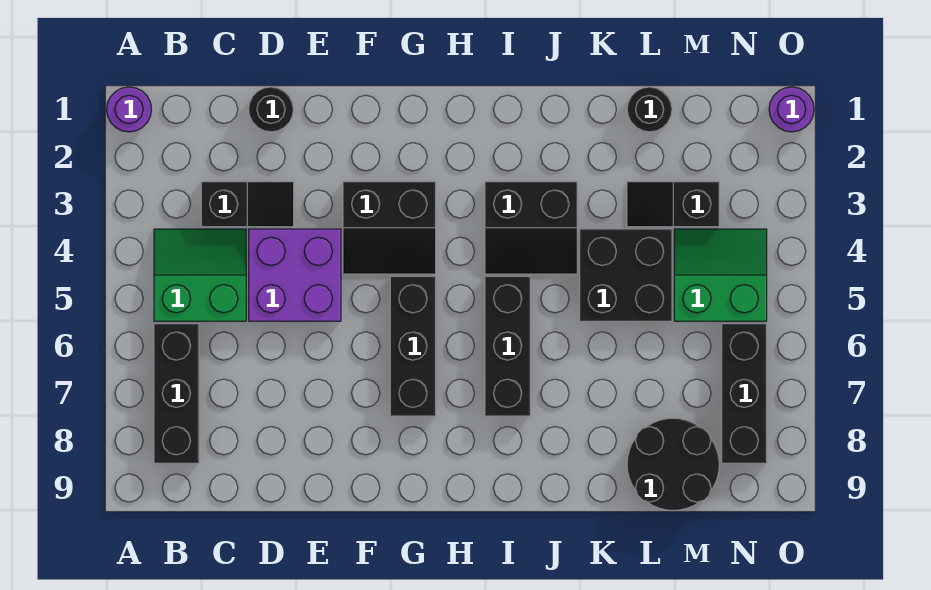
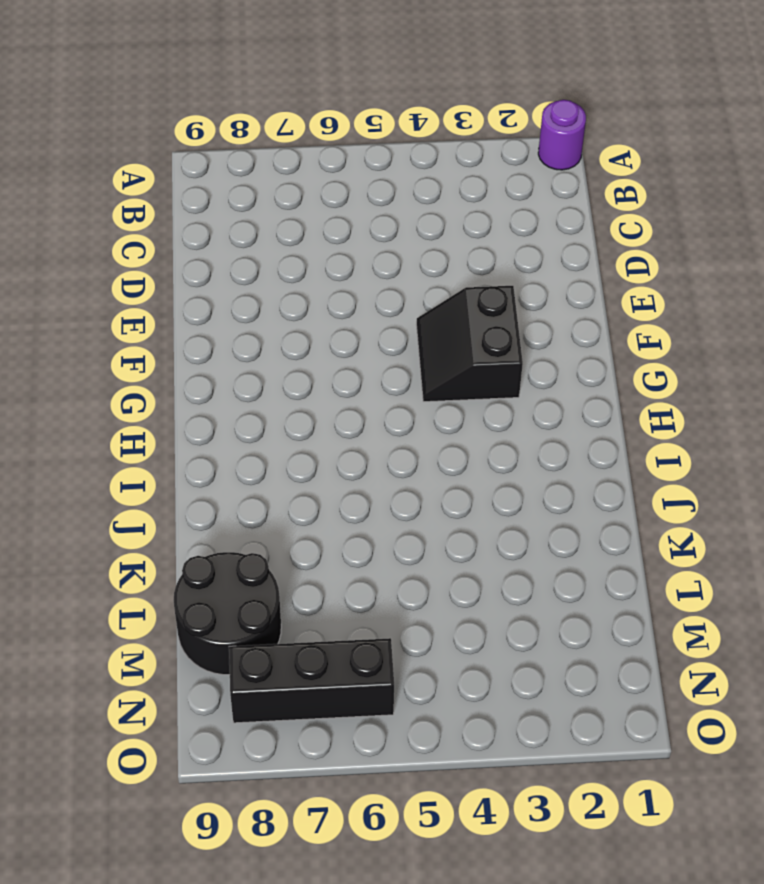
none -> green slope B4:C5 level 1 top 5
none -> black brick B6:B8 level 1
none -> black slope C3:D3 level 1 top C

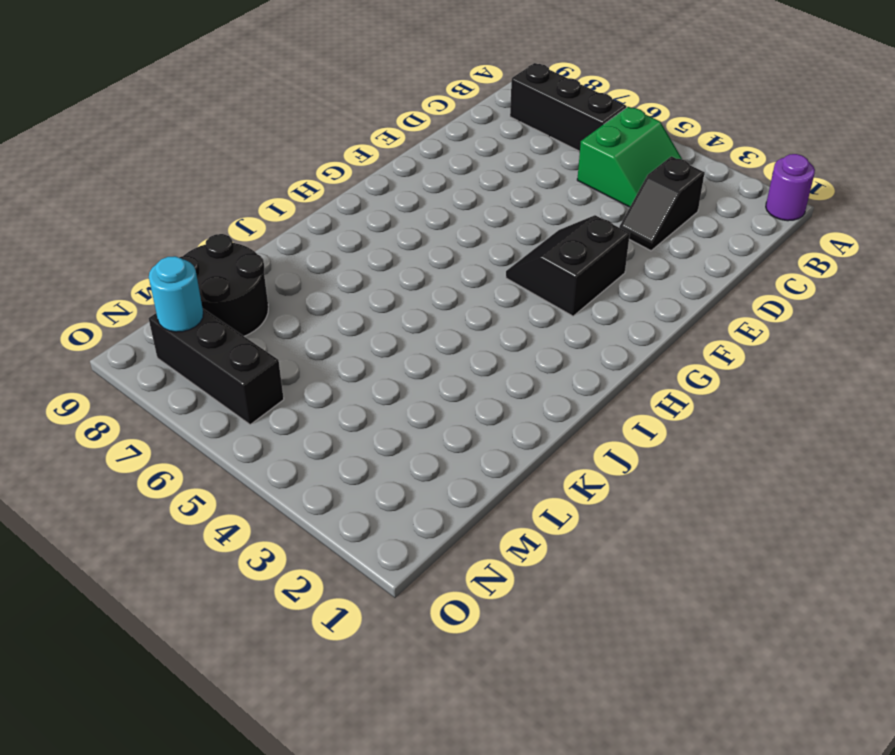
cyan round brick N8 level 2 -> none
none -> black round brick D1 level 1
none -> purple brick D4:E5 level 1
none -> black brick G5:G7 level 1

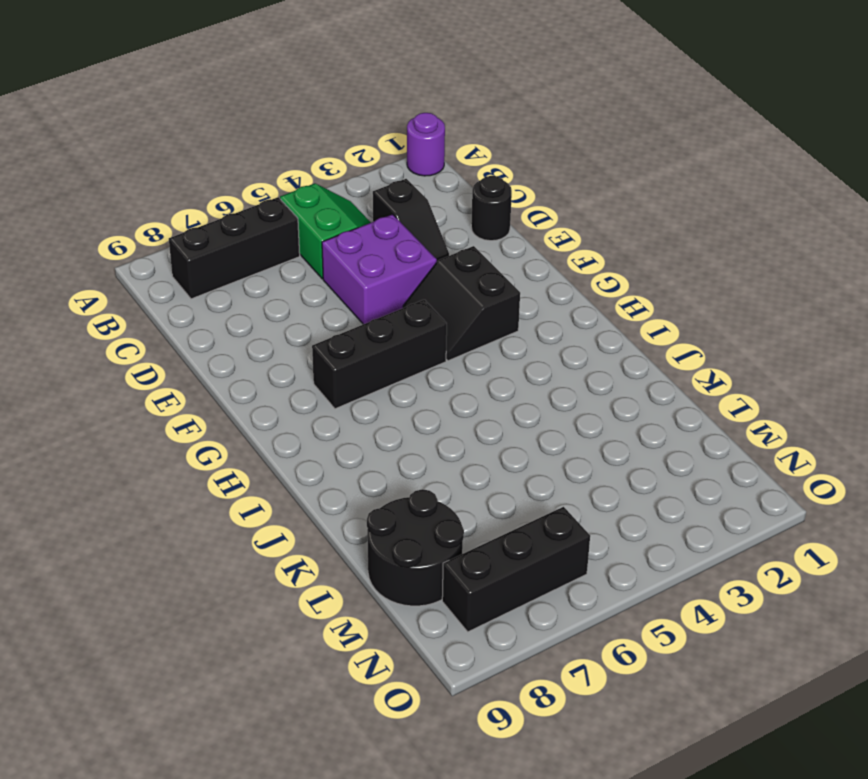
none -> black slope I3:J4 level 1 top 3
none -> black brick I5:I7 level 1
none -> black brick K4:L5 level 1

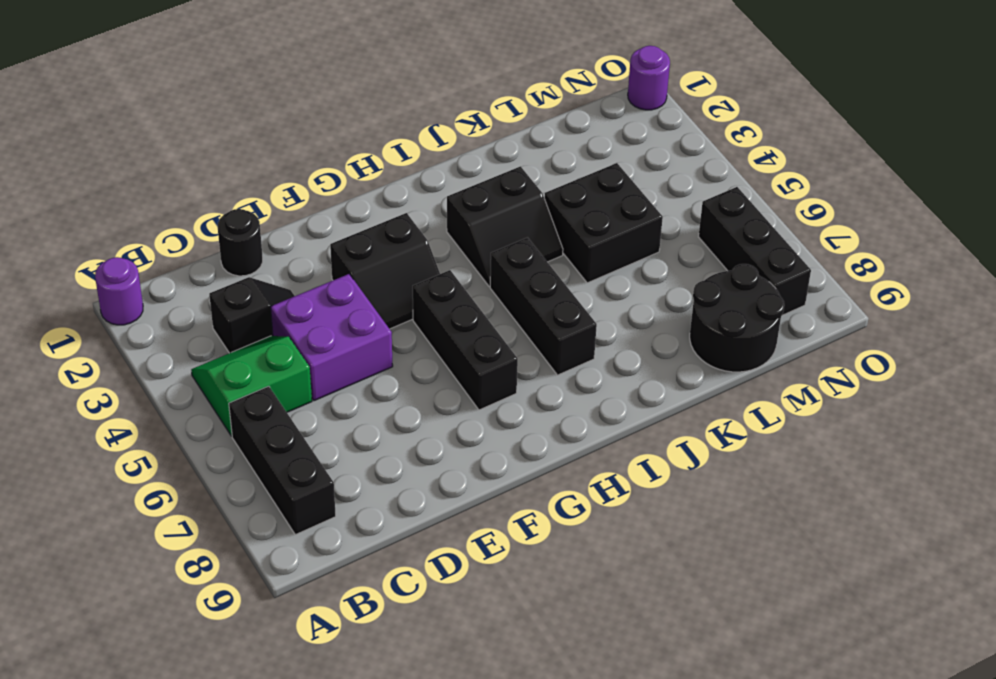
none -> black round brick L1 level 1
none -> black slope L3:M3 level 1 top M
none -> green slope M4:N5 level 1 top 5

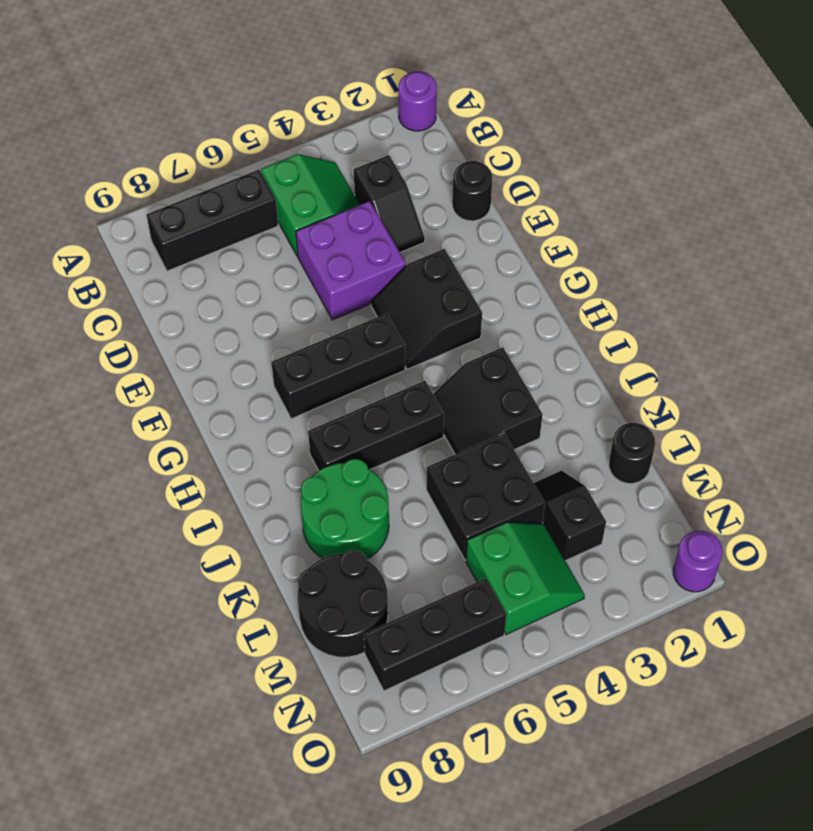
green round brick J7:K8 level 1 -> none

